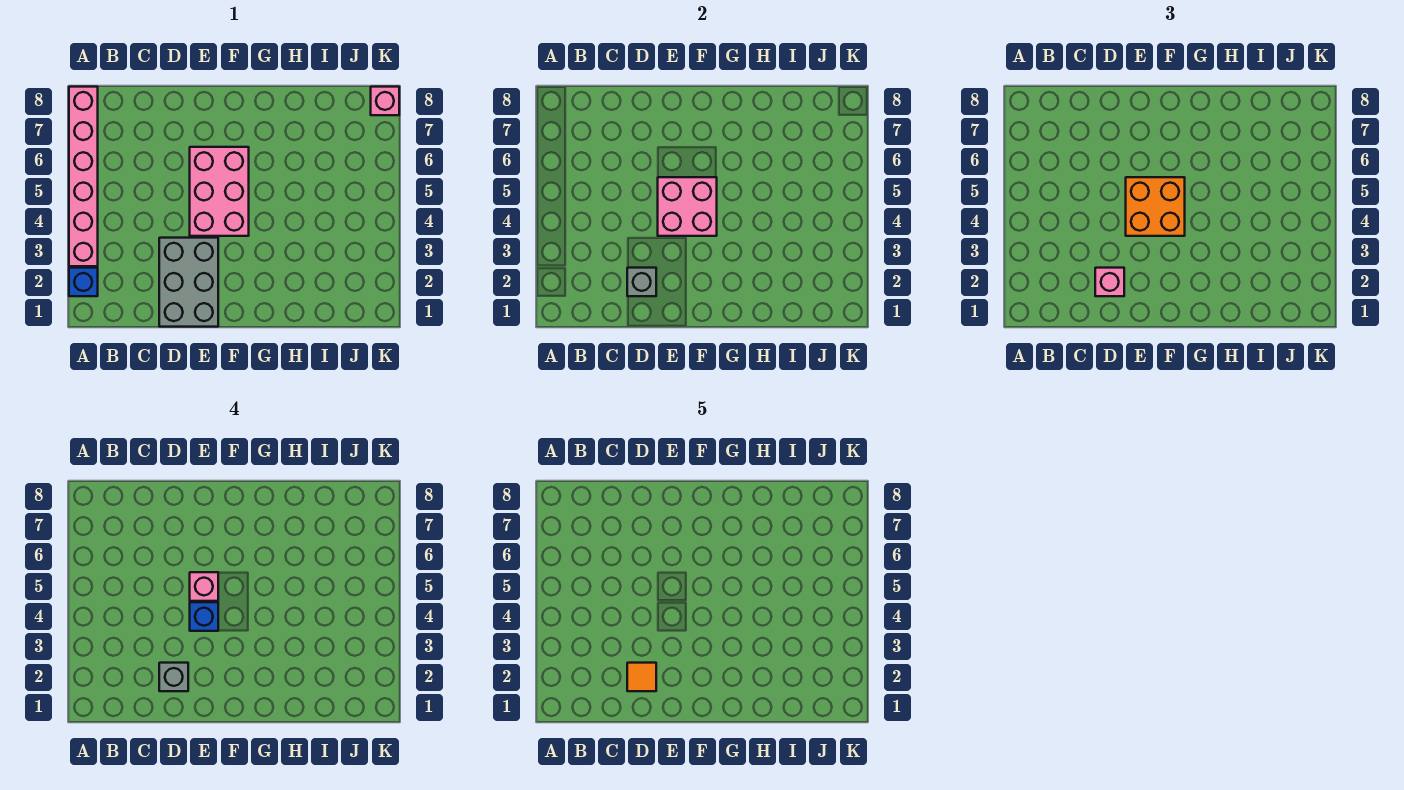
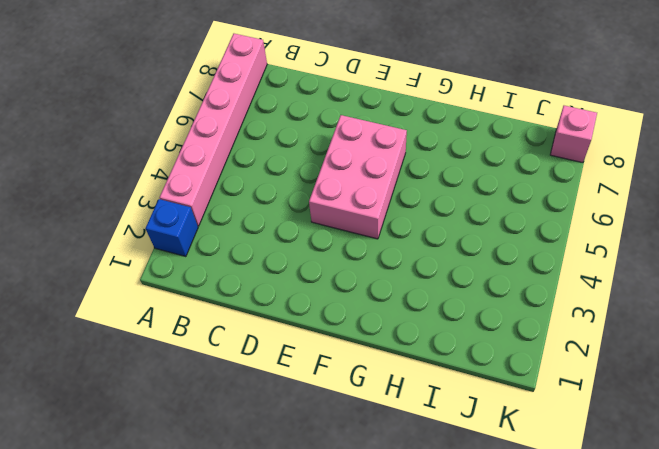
none -> grey brick D1:E3 level 1
none -> grey brick D2 level 2
none -> pink brick E4:F5 level 2

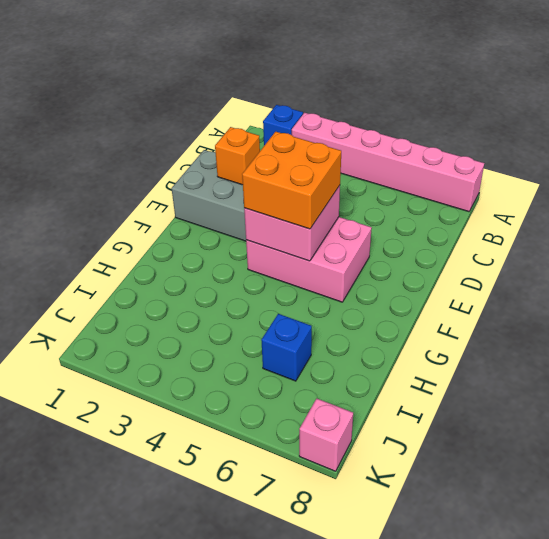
orange brick D2 level 2 -> grey brick D2 level 2
blue brick I6 level 1 -> blue brick E4 level 4
none -> pink brick D2 level 3
none -> grey brick D2 level 4
none -> pink brick E5 level 4

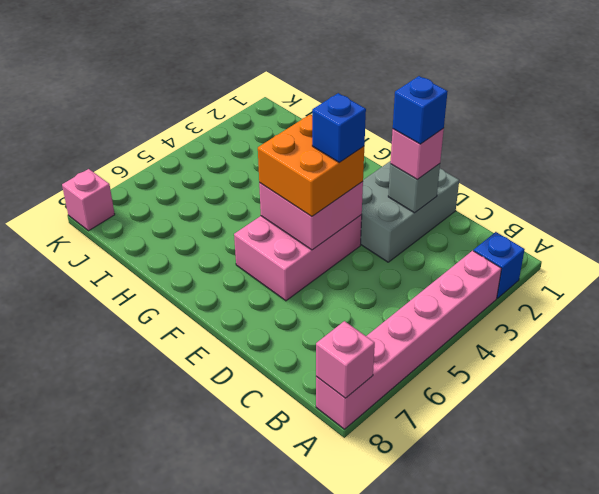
pink brick A8 level 2 -> pink brick E5 level 4
blue brick D2 level 4 -> grey brick D2 level 4
none -> orange tile D2 level 5

